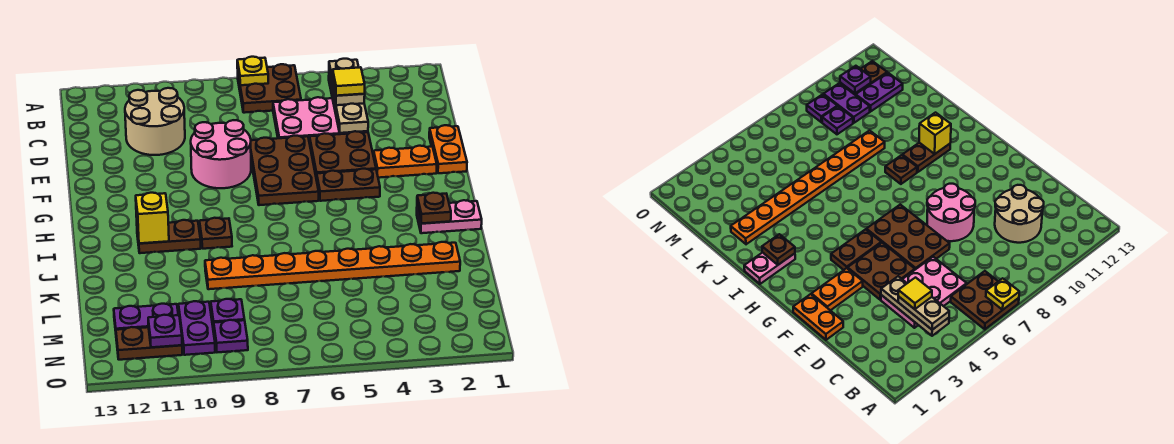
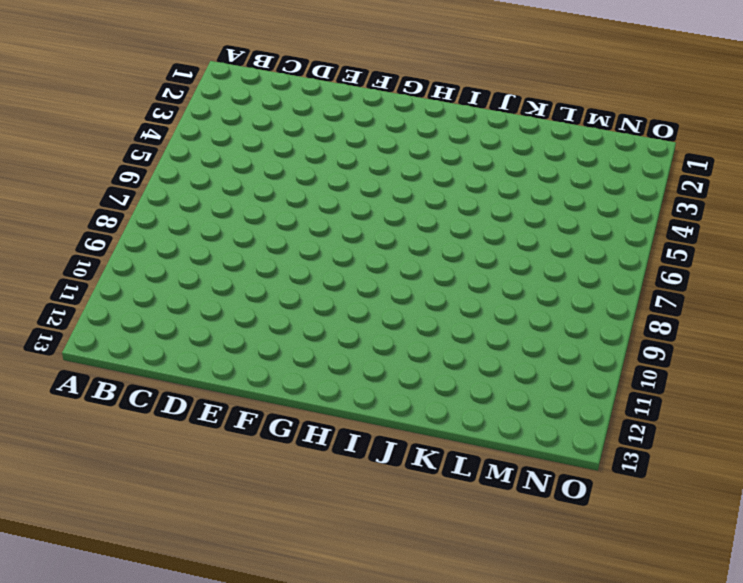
none -> brown plate A6:B7 level 1
none -> pink plate C4:D6 level 1
none -> tan round brick C10:D11 level 1

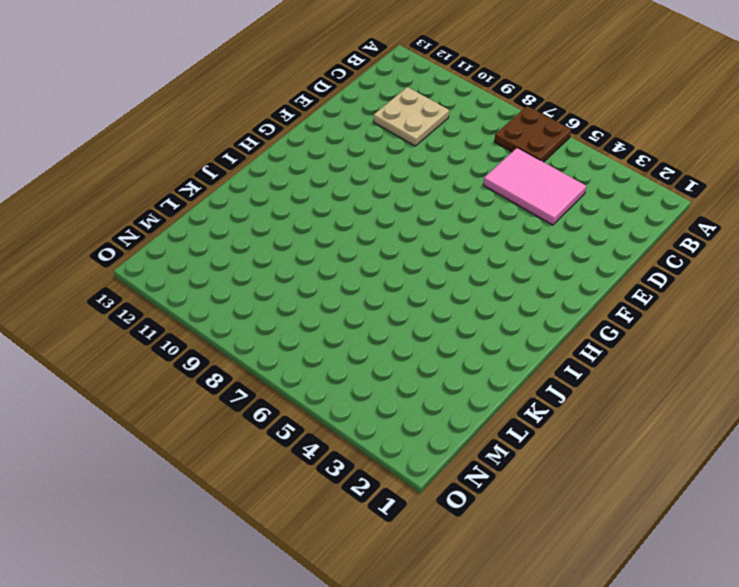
pink tile C4:D6 level 1 -> pink plate C4:D6 level 1
tan plate C10:D11 level 1 -> tan round brick C10:D11 level 1
none -> orange plate E1:F1 level 1
none -> brown plate E4:F5 level 1
none -> brown plate E6:G7 level 1

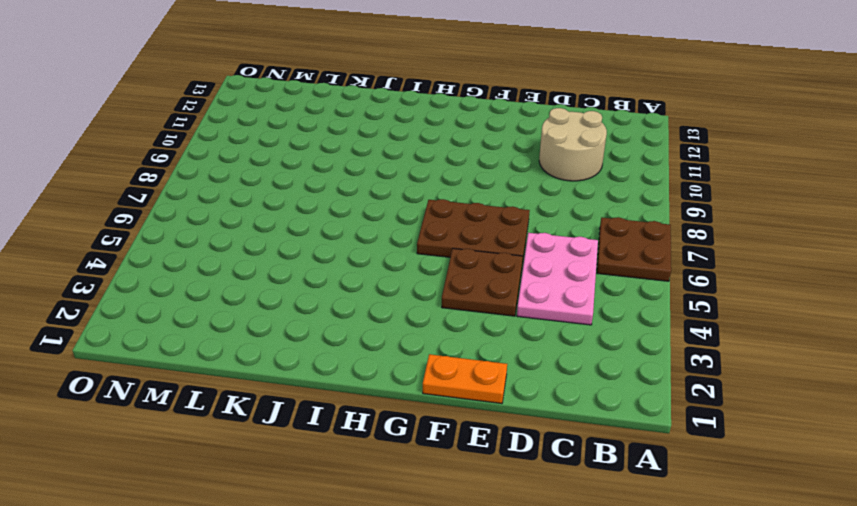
none -> pink round brick E8:F9 level 1
none -> orange plate F2:F3 level 1
none -> brown plate G4:G5 level 1

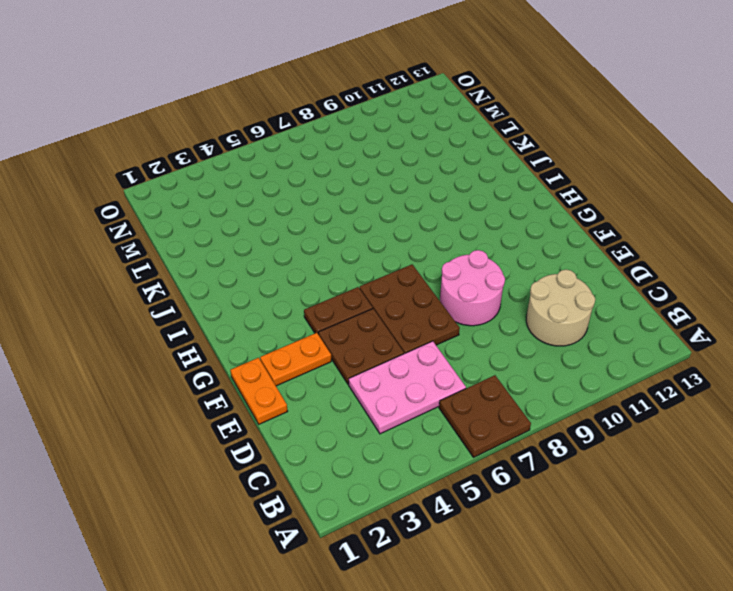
none -> pink plate I1:I2 level 1
none -> brown plate I9 level 1
none -> brown plate I10:I11 level 1

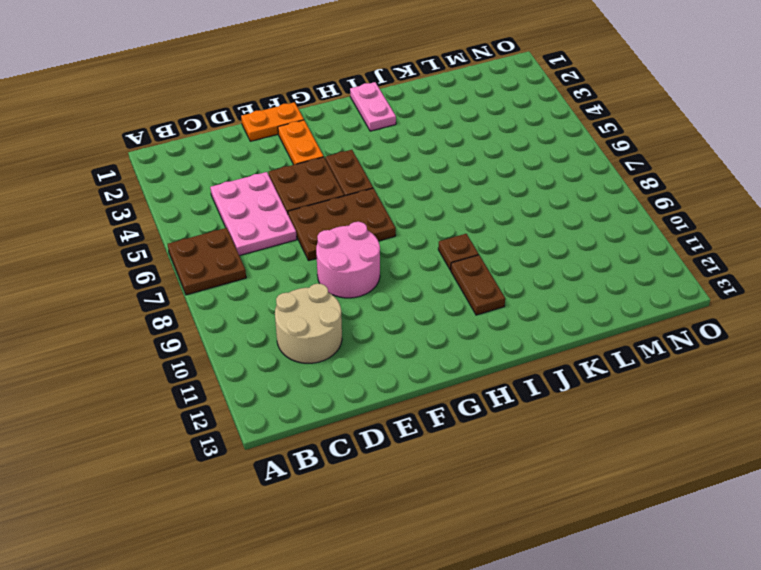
none -> orange plate K2:K9 level 1
none -> purple plate M9 level 1
none -> purple plate M10:N10 level 1

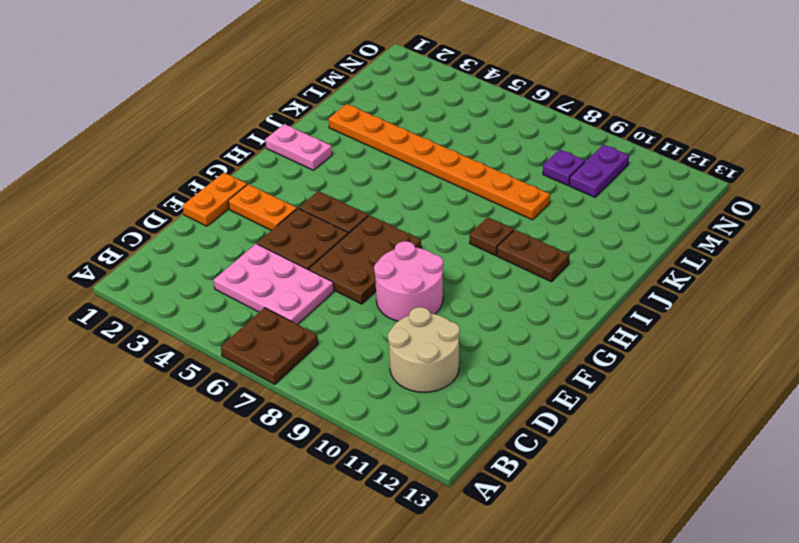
none -> purple plate M11:M12 level 1
none -> purple plate N9 level 1
none -> brown plate N11:N12 level 1

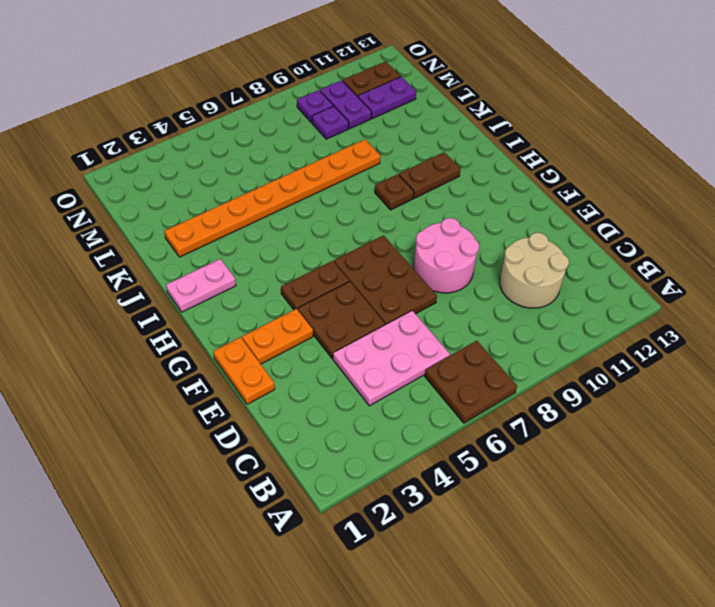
none -> yellow plate A7 level 2
none -> tan plate B4:D4 level 2
none -> brown plate I2 level 2

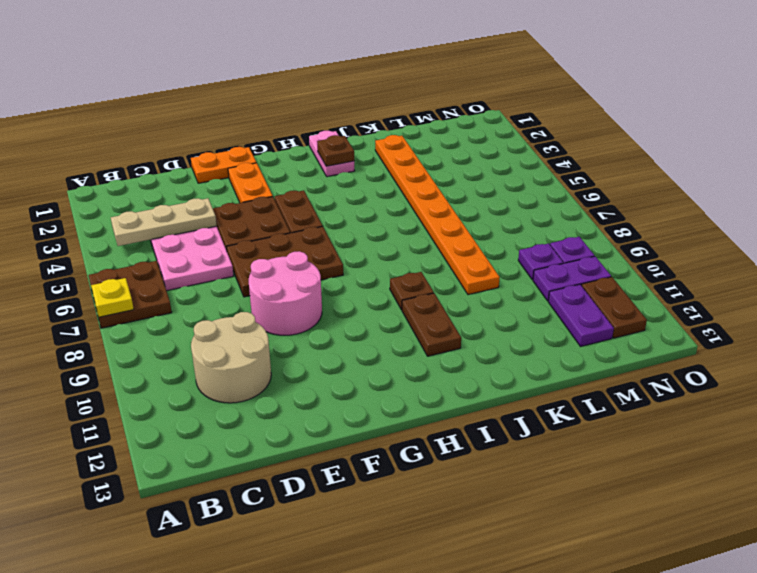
none -> yellow brick I11 level 2
none -> purple plate N11 level 2
none -> tan plate B4:C4 level 3

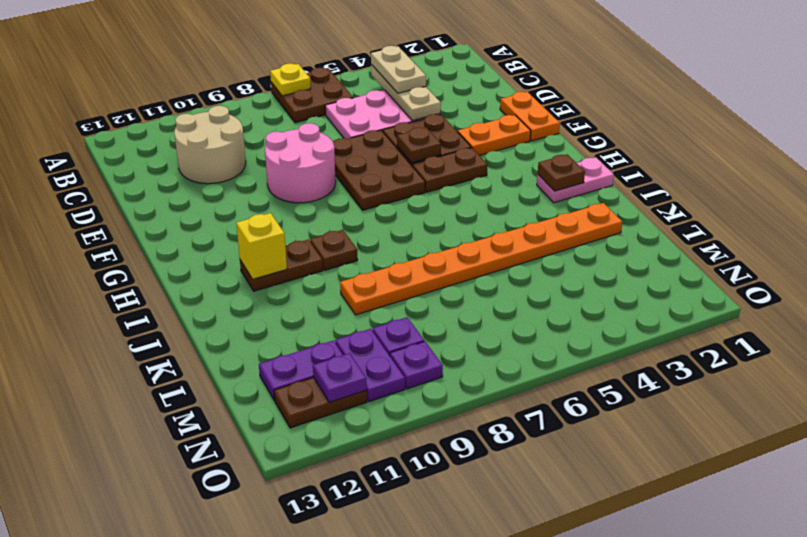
brown plate F5 level 2 -> none
none -> yellow tile C4 level 4

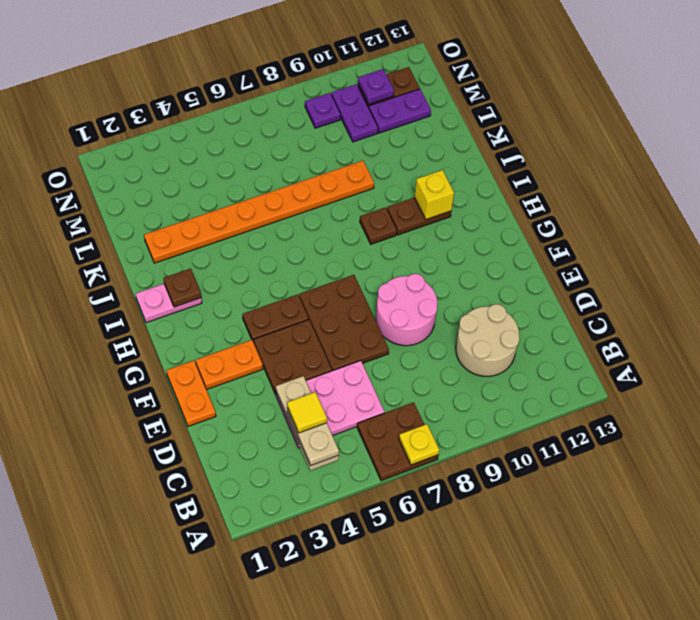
none -> purple plate M9 level 1

